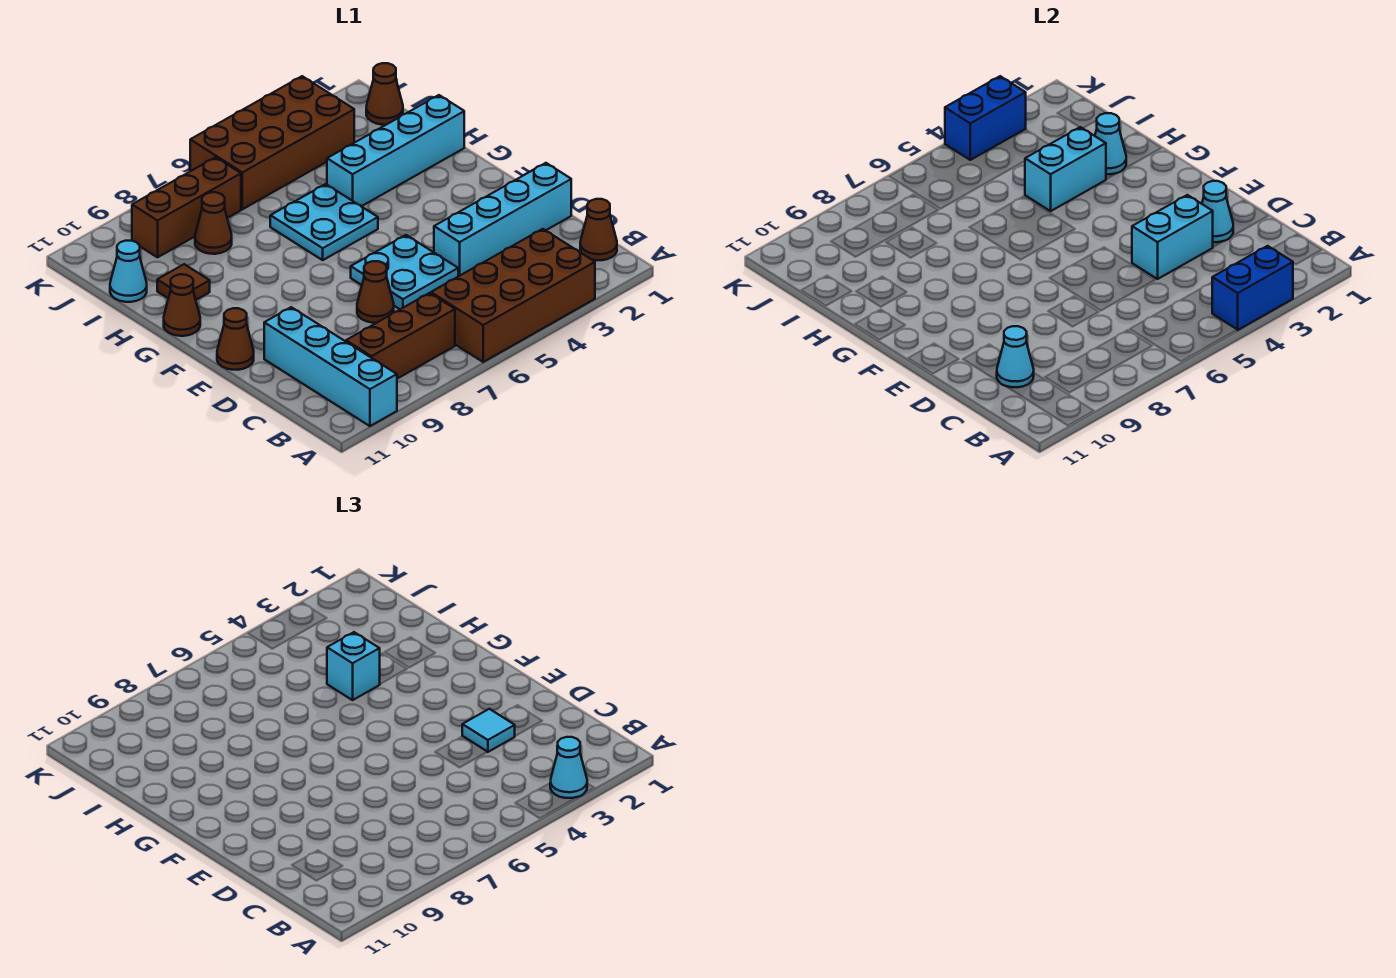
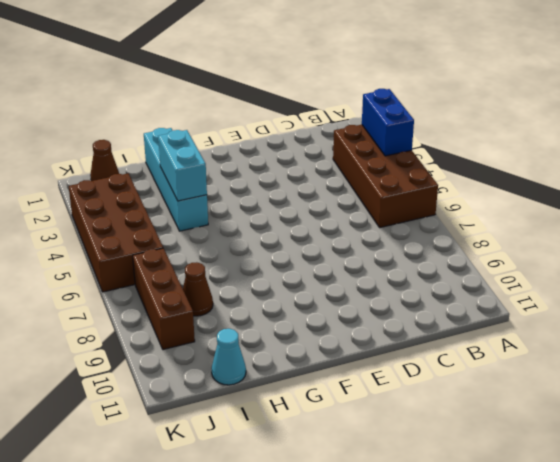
none -> cyan brick A10:D10 level 1
none -> brown cone B1 level 1
none -> brown brick B7:B9 level 1

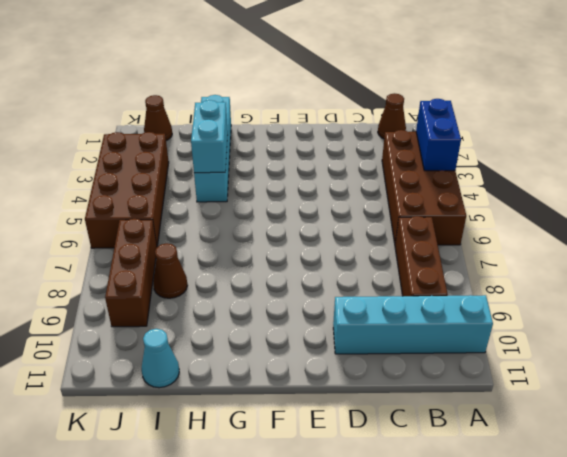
none -> cyan brick D1:D4 level 1
none -> cyan plate D5:E6 level 1
none -> brown cone D7 level 1

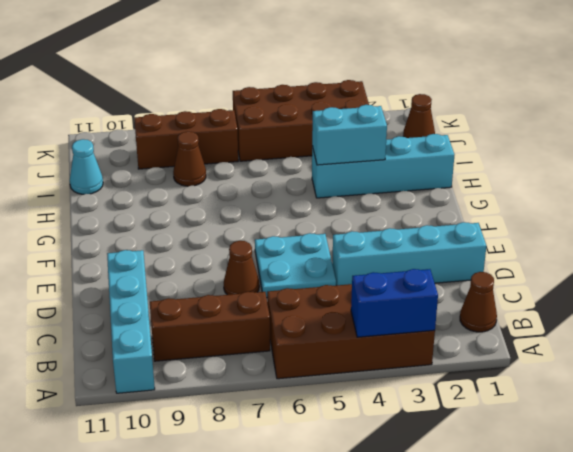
none -> brown cone E11 level 1
none -> cyan plate G5:H6 level 1
none -> brown cone G11 level 1

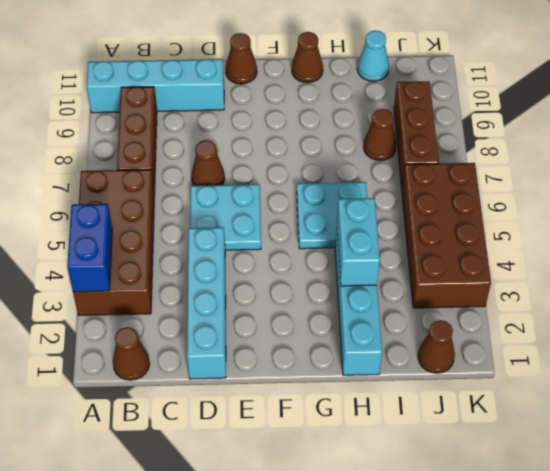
none -> brown tile H10 level 1
none -> cyan cone C10 level 2
none -> cyan cone D2 level 2

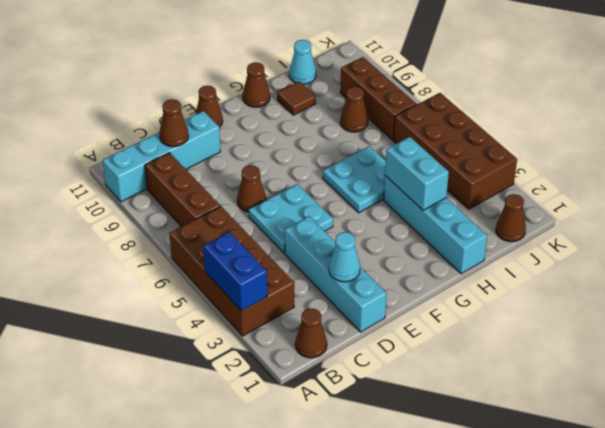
brown cone C10 level 2 -> cyan cone C10 level 2
none -> cyan brick D3:D4 level 2
none -> cyan cone H2 level 2
none -> blue brick K3:K4 level 2

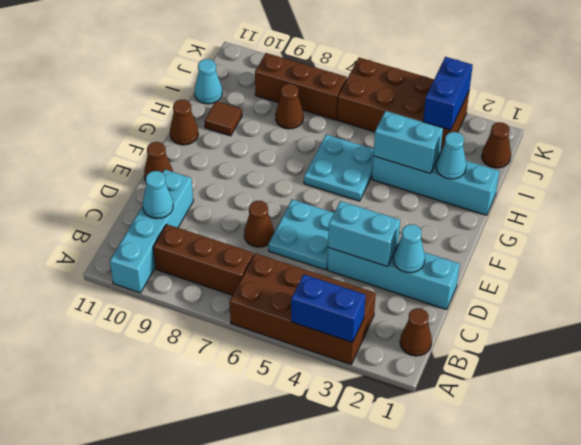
blue brick J3:K3 level 2 -> blue brick K3:K4 level 2
none -> cyan cone A3 level 3
none -> cyan tile D3 level 3
none -> cyan brick H4 level 3

